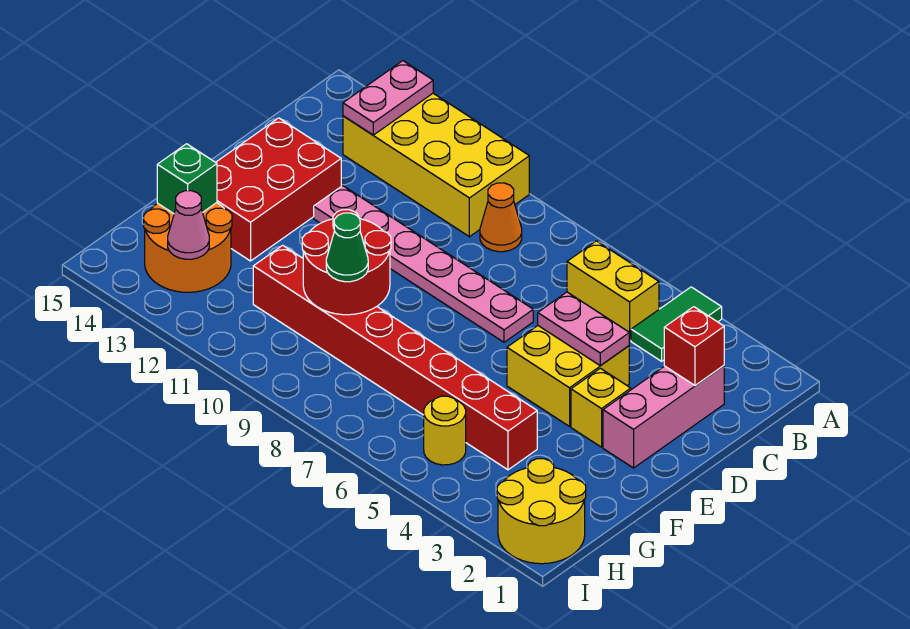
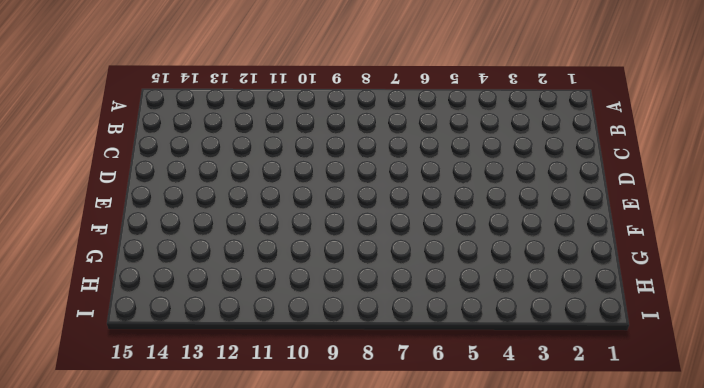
none -> green tile A4:B4 level 1
none -> yellow brick A10:B13 level 1
none -> yellow brick B5:B6 level 1

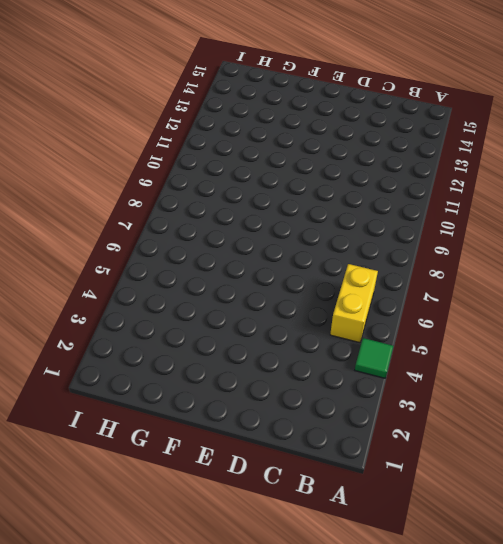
green tile A4 level 1 -> green tile A4:B4 level 1
none -> yellow brick A10:B13 level 1
none -> orange cone B9 level 1
none -> pink brick C2:E2 level 1

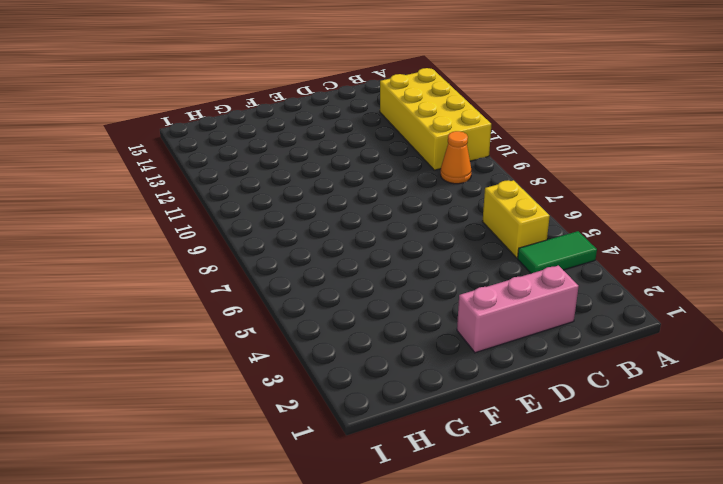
none -> yellow brick D4:E5 level 1
none -> pink plate D7:D12 level 1
none -> red brick D13:F14 level 1

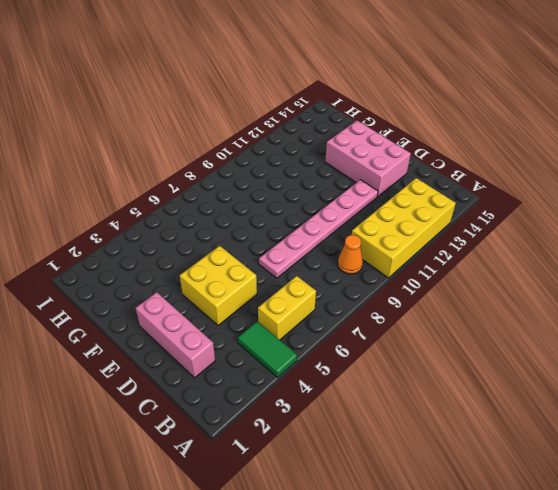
pink brick D13:F14 level 1 -> red brick D13:F14 level 1
none -> yellow brick E3 level 1
none -> red brick G4:G11 level 1
none -> orange round brick G13:H14 level 1

